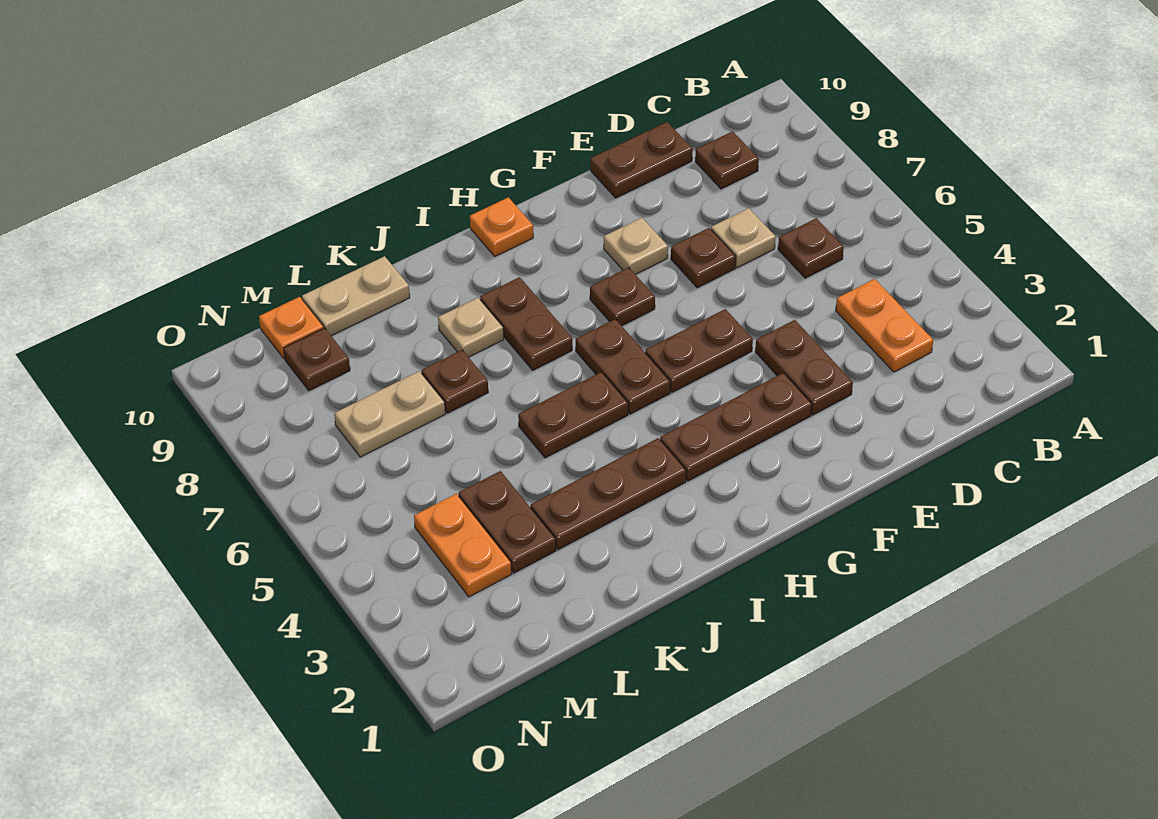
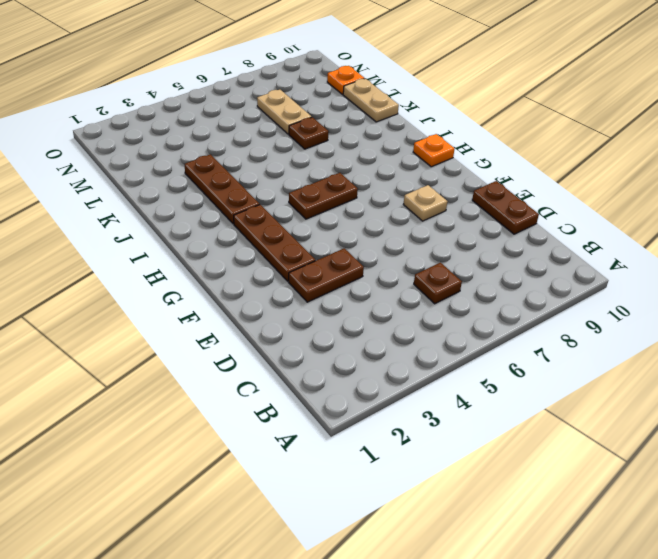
none -> orange plate C3:C4 level 1
none -> brown plate C9 level 1
none -> tan plate D7 level 1

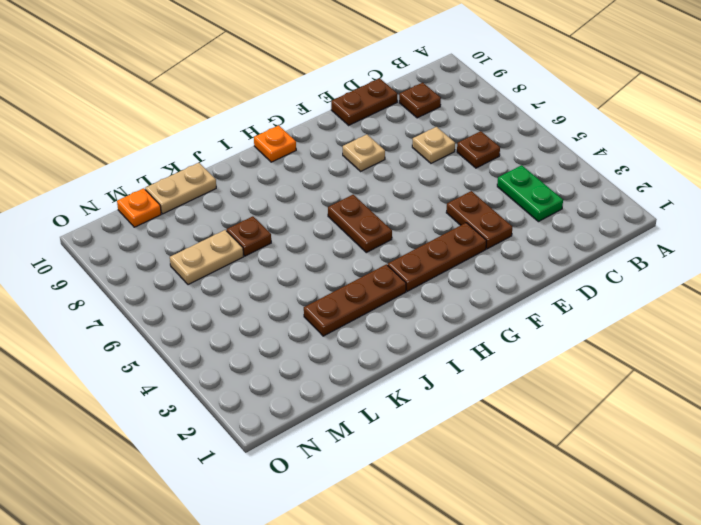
green plate C3:C4 level 1 -> orange plate C3:C4 level 1
none -> brown plate E7 level 1
none -> brown plate F5:G5 level 1
none -> brown plate G7 level 1

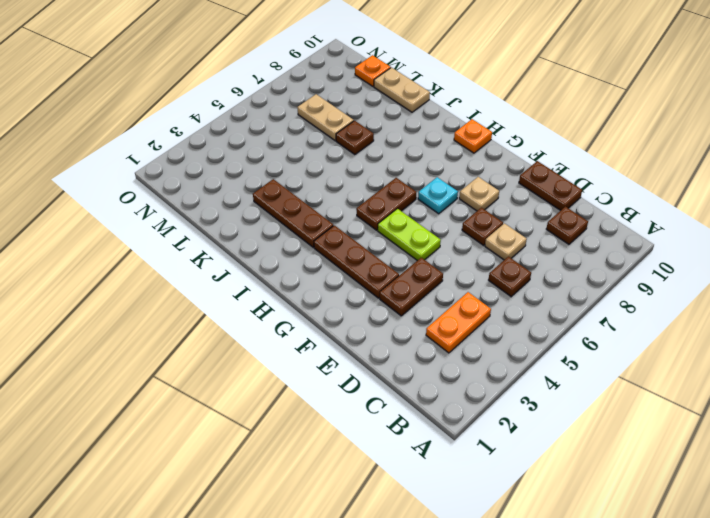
lime plate F5:G5 level 1 -> brown plate F5:G5 level 1
cyan plate G7 level 1 -> brown plate G7 level 1
none -> brown plate I5:J5 level 1
none -> brown plate I7:I8 level 1
none -> tan plate J8 level 1

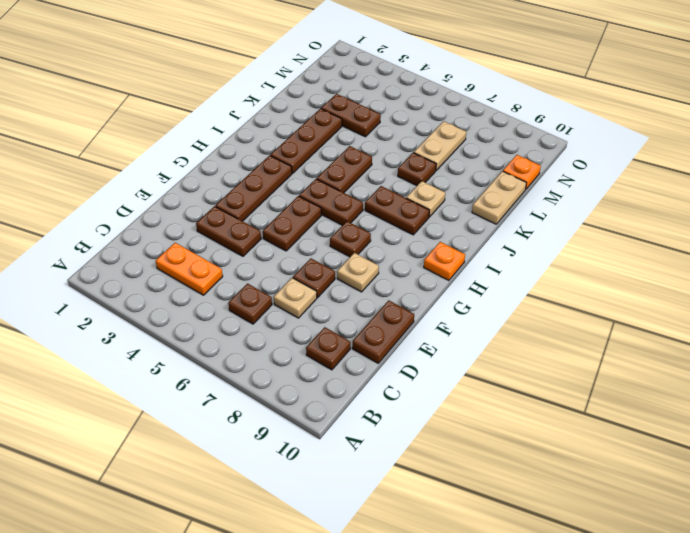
none -> orange plate M3:M4 level 1
none -> brown plate M9 level 1

